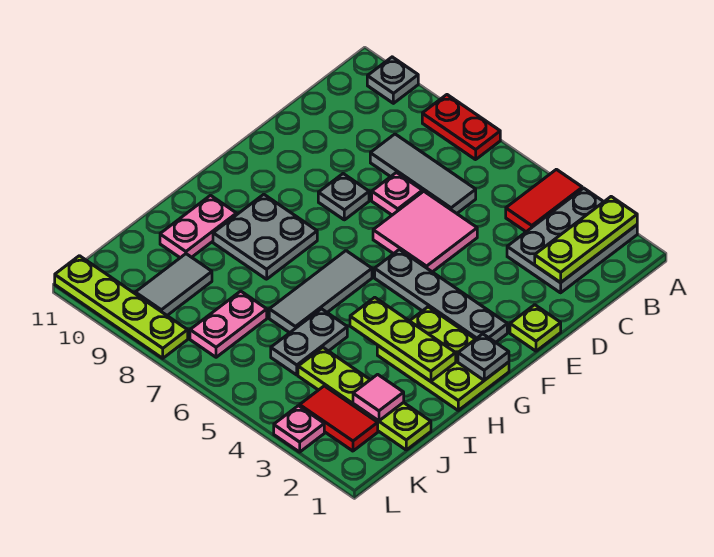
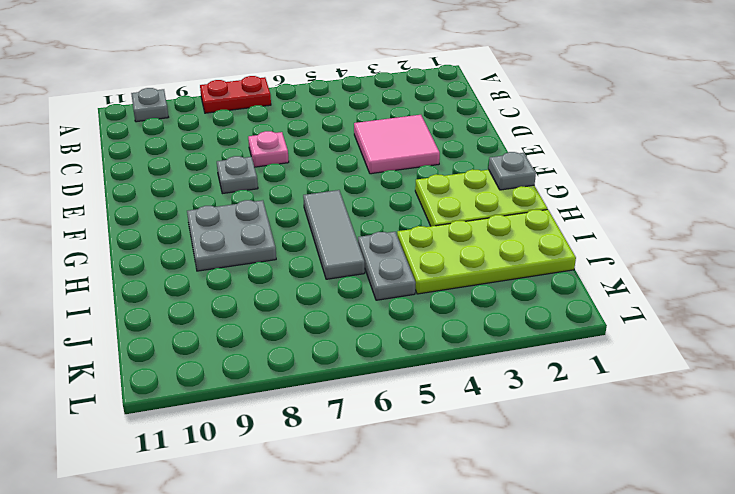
pink tile D3:E4 level 1 -> pink tile D5:E6 level 1
lime plate I1:J4 level 1 -> lime plate J1:J4 level 1
none -> grey plate A2:C3 level 1
none -> red tile A4:B4 level 1
none -> grey tile C6:C8 level 1

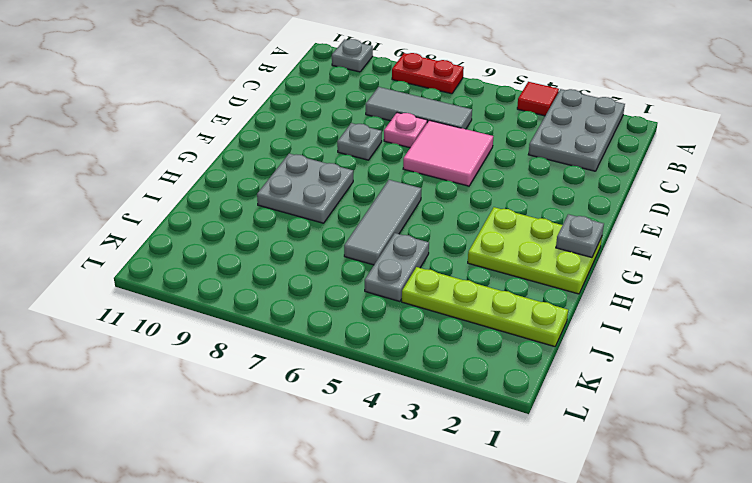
red tile A4 level 1 -> red tile A4:B4 level 1
none -> lime plate E1 level 1
none -> grey plate F2:F5 level 1
none -> pink plate H10:I10 level 1

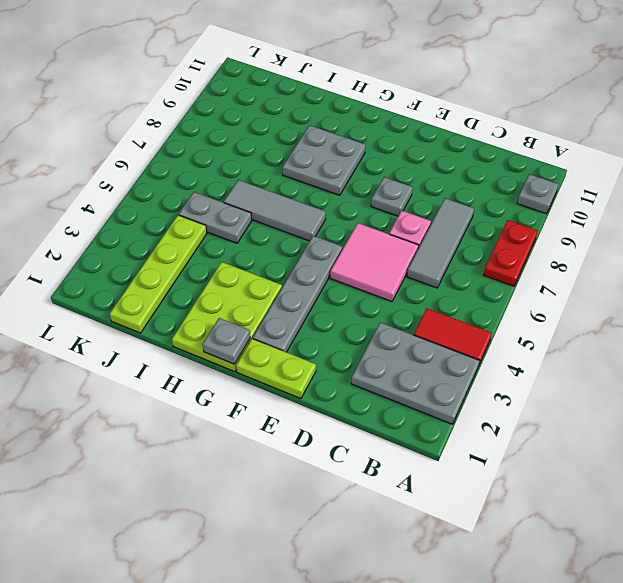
lime plate E1:F1 level 1 -> lime plate E1 level 1
none -> pink plate H10:I10 level 1
none -> pink plate J7:K7 level 1
none -> grey tile J9:K9 level 1

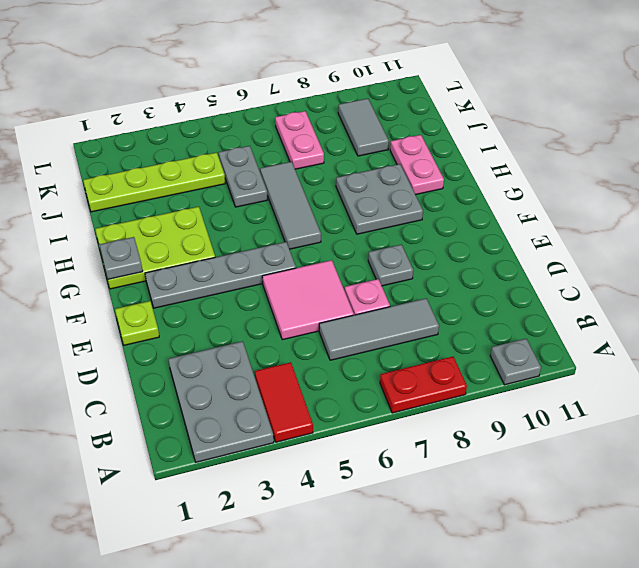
none -> red tile K2:K3 level 1
none -> pink plate L3 level 1
none -> lime plate L8:L11 level 1

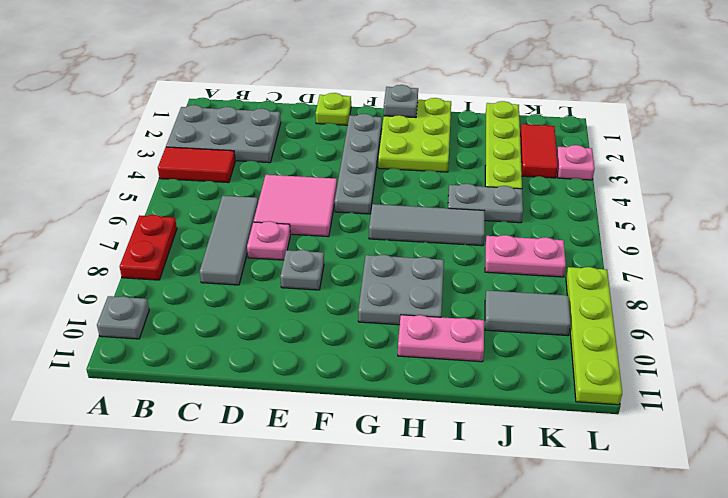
none -> lime plate A2:C2 level 2
none -> lime plate H2:H4 level 2
none -> pink tile J2 level 2

